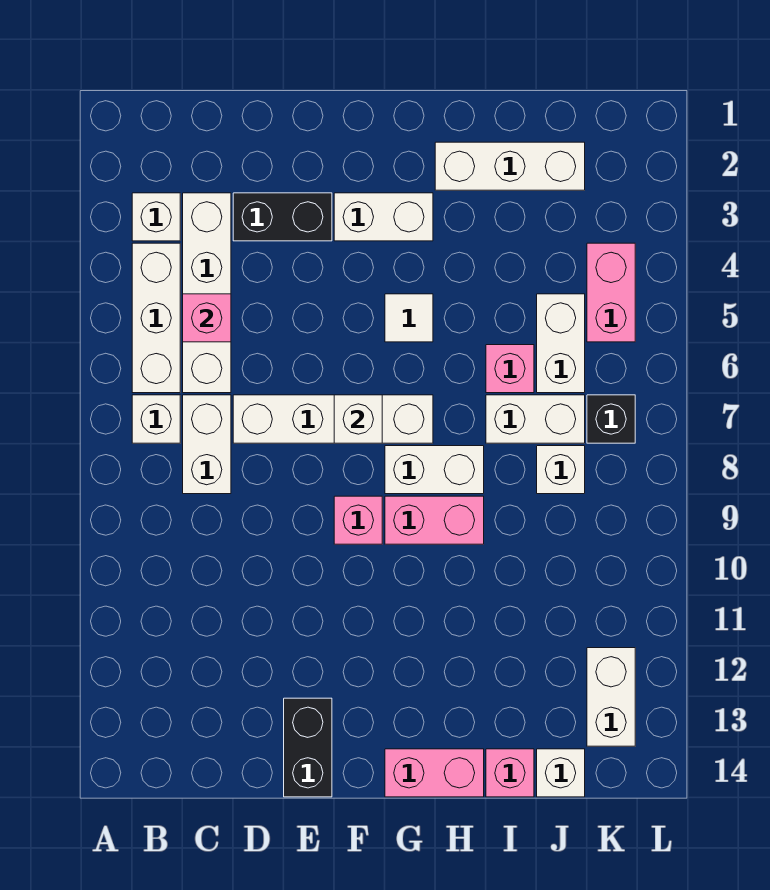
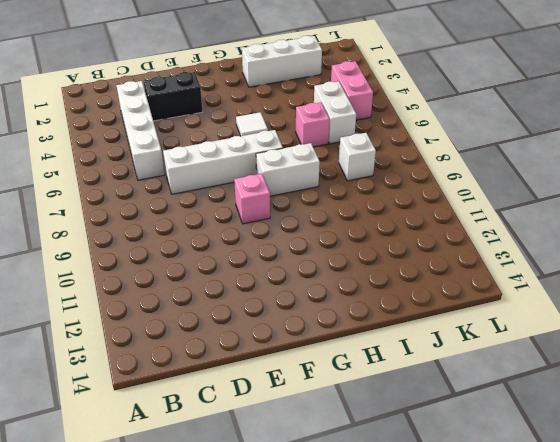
none -> white brick B3 level 1
none -> white brick B4:B6 level 1
none -> white brick B7 level 1

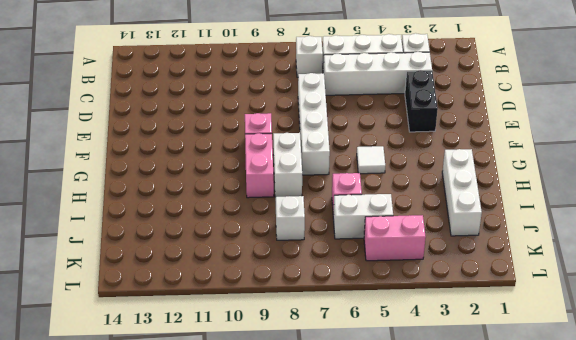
none -> white brick C7:C8 level 1
none -> black brick E13:E14 level 1
none -> white brick F3:G3 level 1

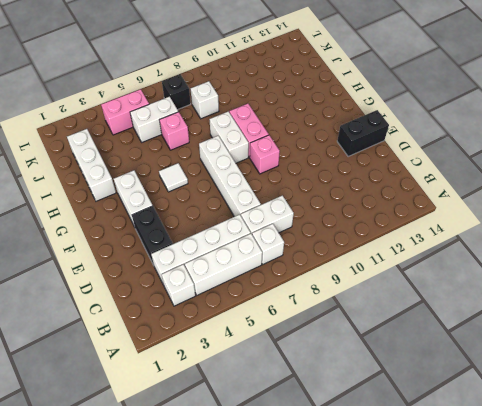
none -> pink brick G14:H14 level 1
none -> white brick I7:J7 level 1
none -> pink brick I14 level 1

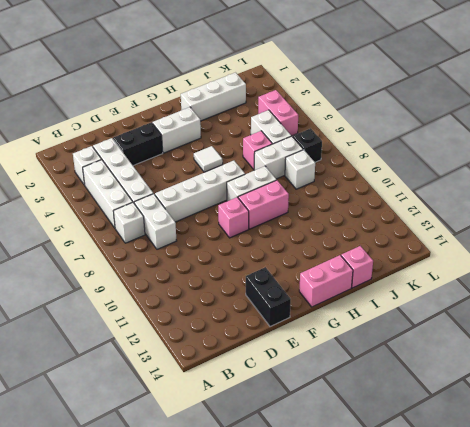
none -> white brick J14 level 1
none -> white brick K12:K13 level 1
none -> pink brick C5 level 2

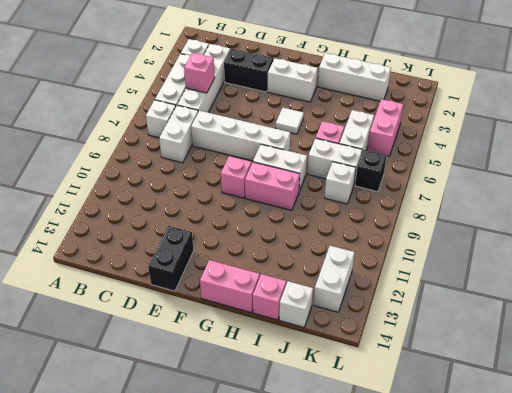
none -> white brick F7 level 2

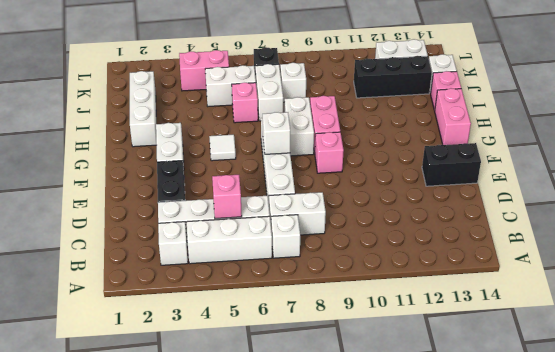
black brick J11:J13 level 1 -> none

